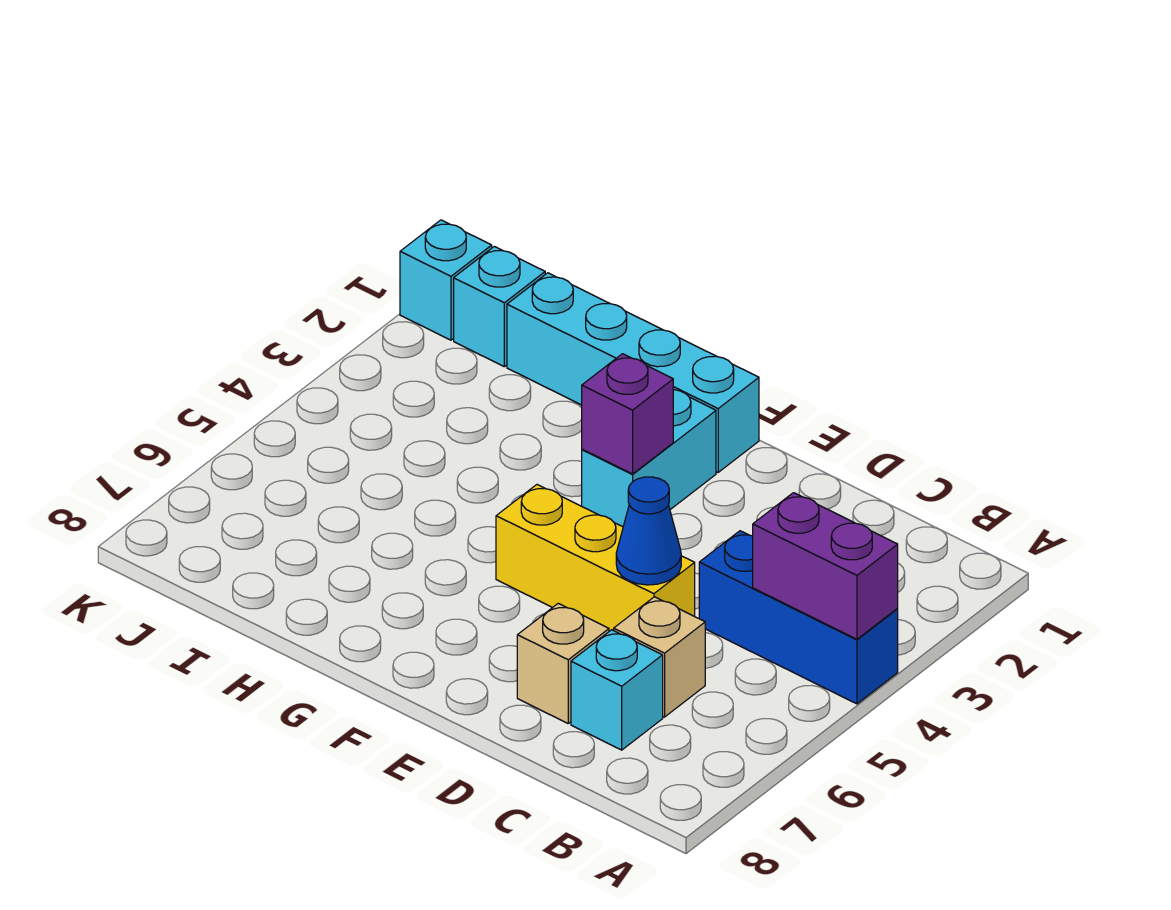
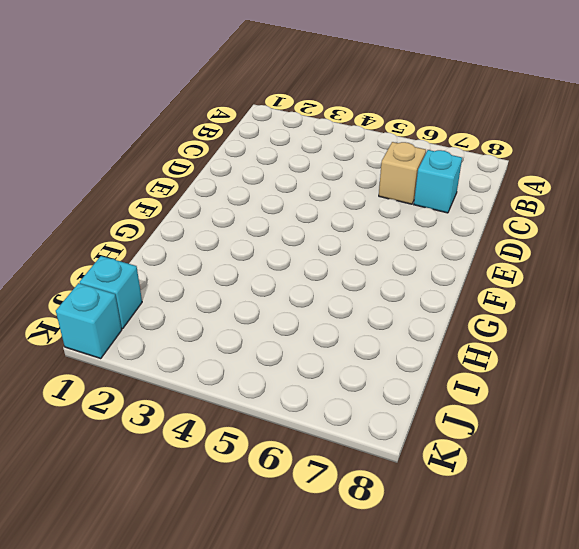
none -> blue brick A4:C4 level 1
none -> yellow brick D5:F5 level 1
none -> tan brick D7 level 1

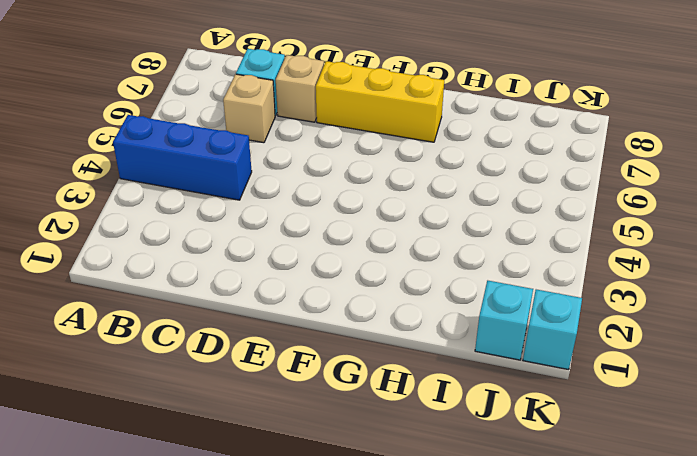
yellow brick E7:G7 level 1 -> yellow brick D5:F5 level 1
none -> cyan brick F1:I1 level 1
none -> cyan brick F2:F3 level 1
none -> purple brick A4:B4 level 2

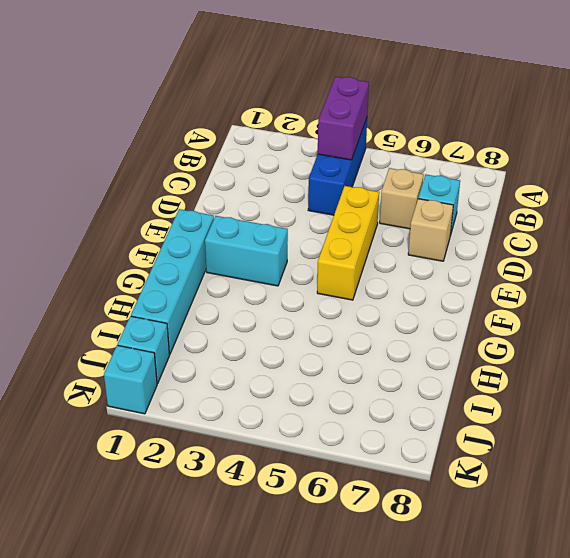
none -> blue cone D5 level 2
none -> purple brick F3 level 2

